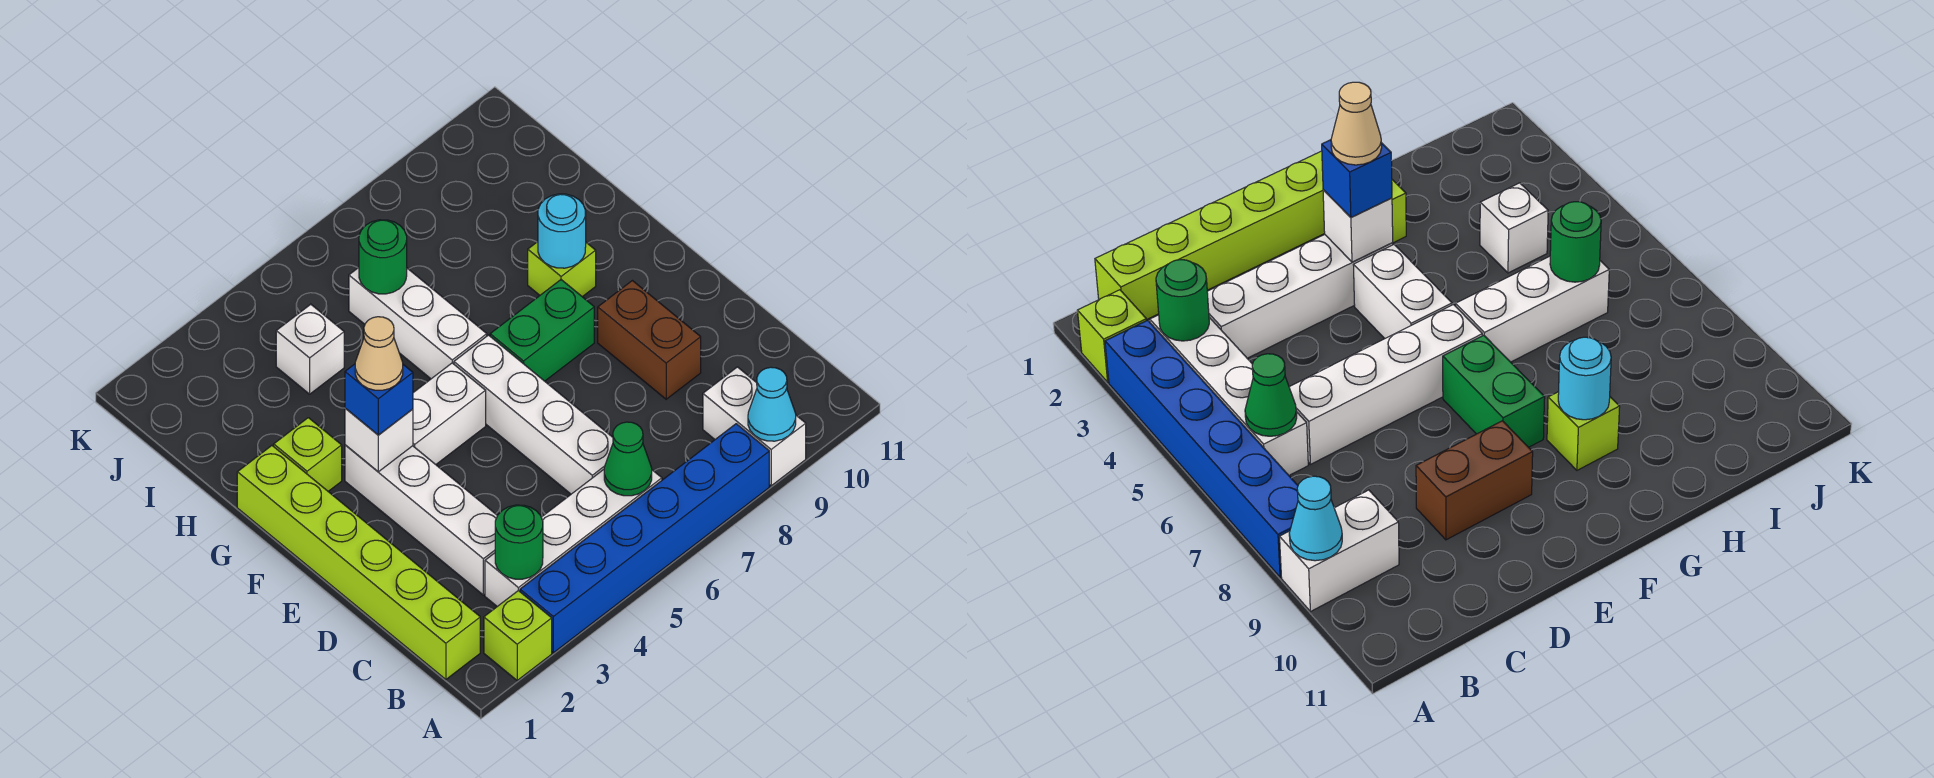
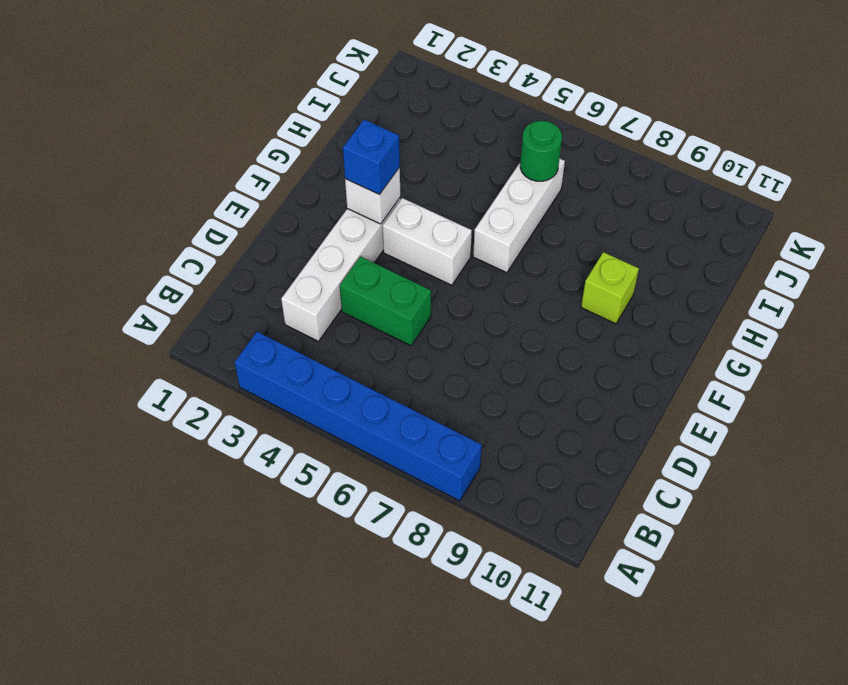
green brick D4:D5 level 1 -> green brick F7:F8 level 1
none -> lime brick A2 level 1
none -> white brick A9:B9 level 1
none -> lime brick B1:G1 level 1

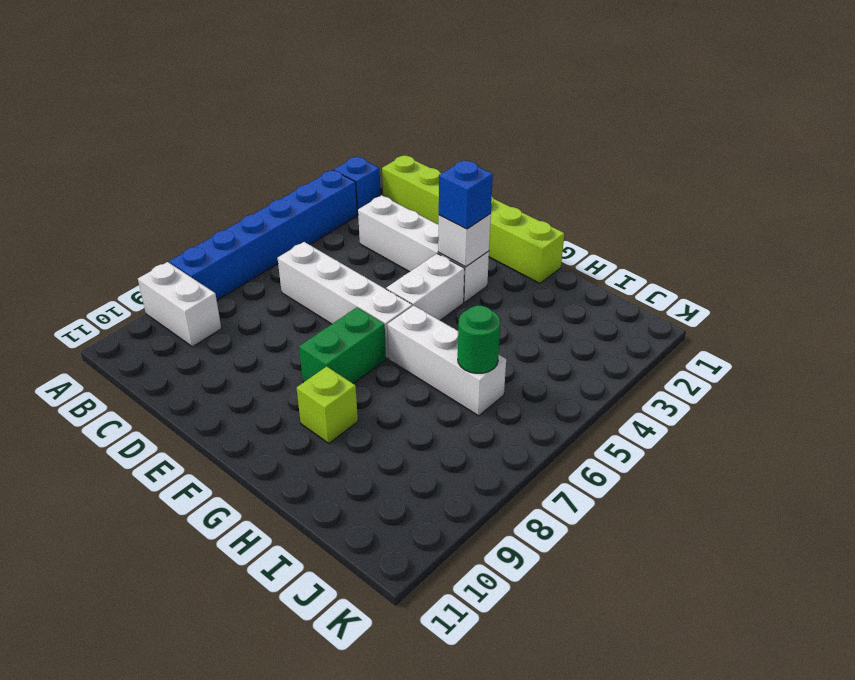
blue brick A2 level 1 -> lime brick A2 level 1
none -> white brick B3:B6 level 1
none -> brown brick D9:E9 level 1
none -> lime brick G2 level 1

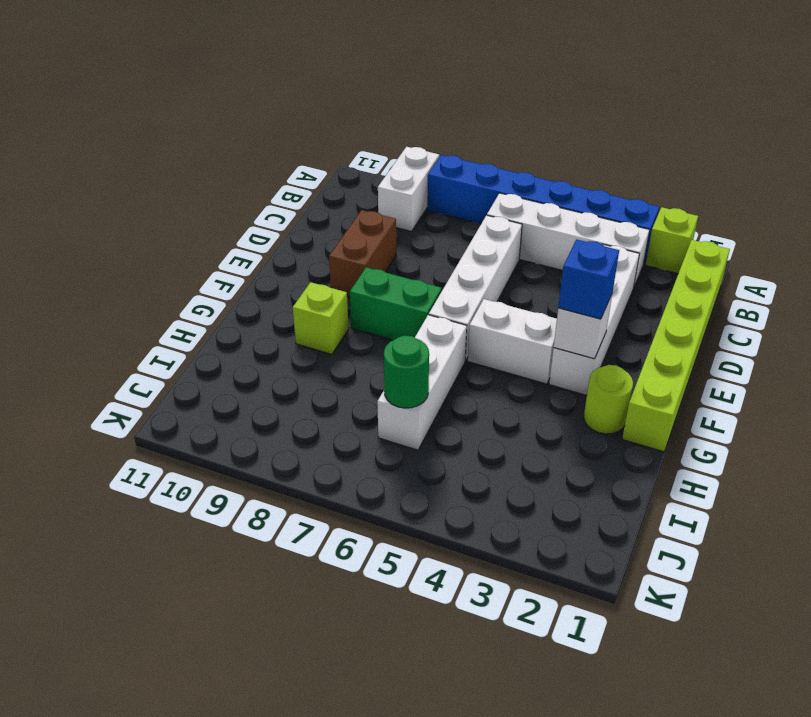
lime round brick G2 level 1 -> lime brick G2 level 1
none -> white brick I4 level 1
none -> cyan cone A9 level 2
none -> green round brick B3 level 2

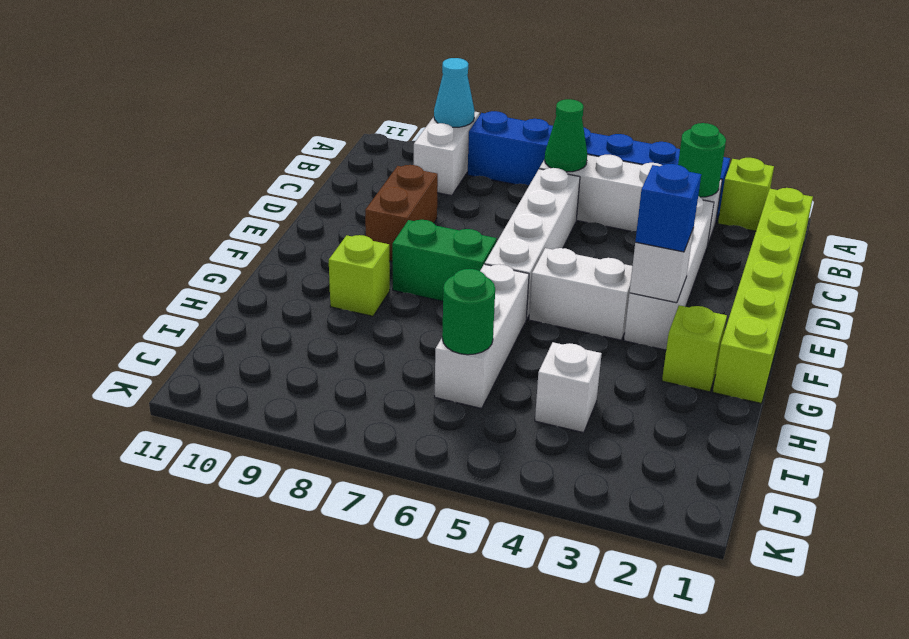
none -> cyan round brick G9 level 2
none -> tan cone F3 level 4

